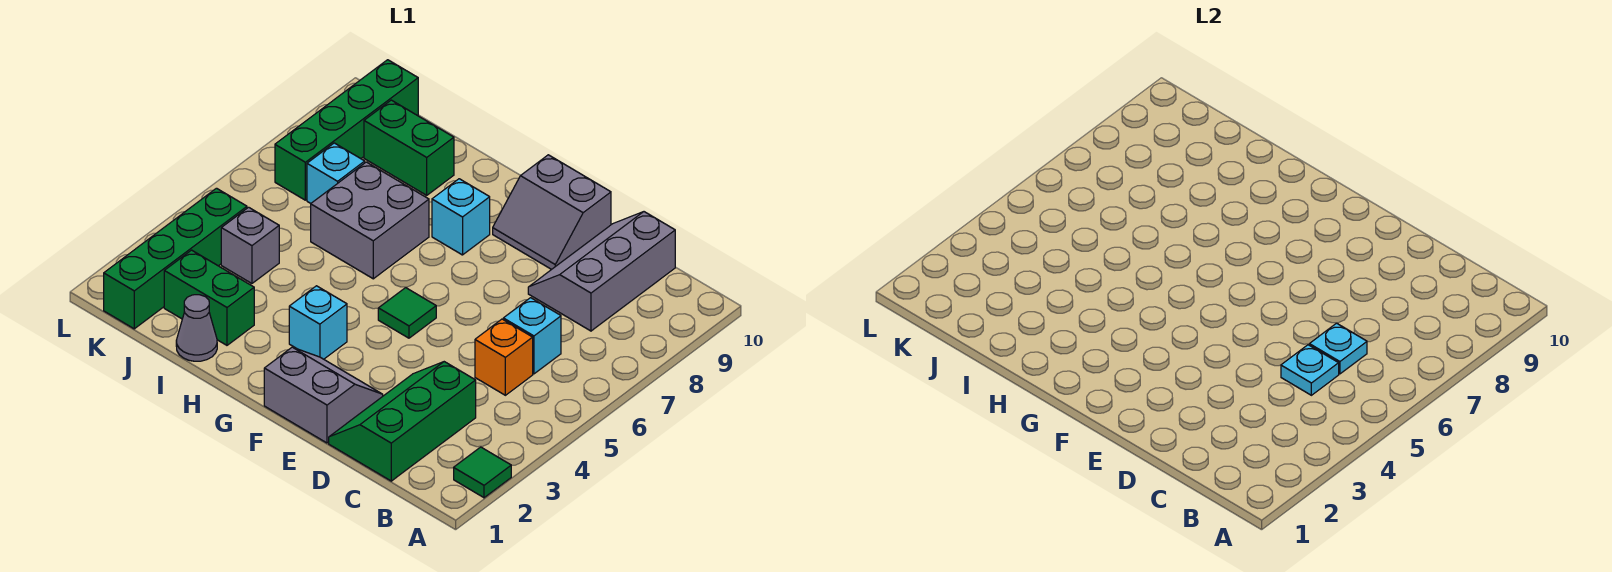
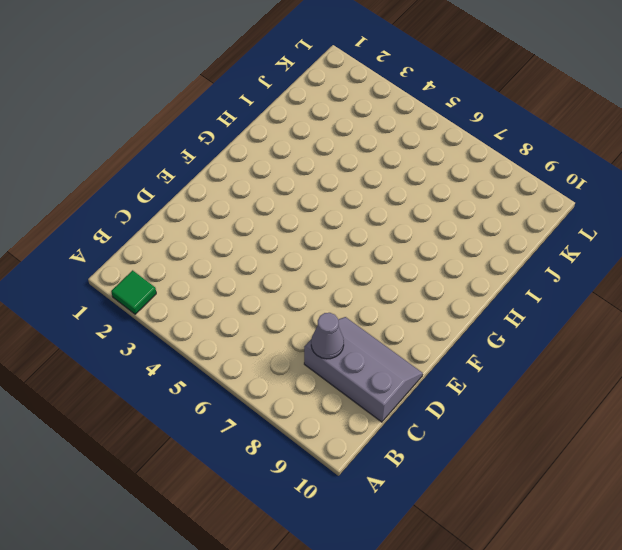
grey cone C8 level 2 -> grey cone I1 level 1
none -> green slope C1:D3 level 1 top C
none -> orange brick C5 level 1
none -> cyan brick C6 level 1

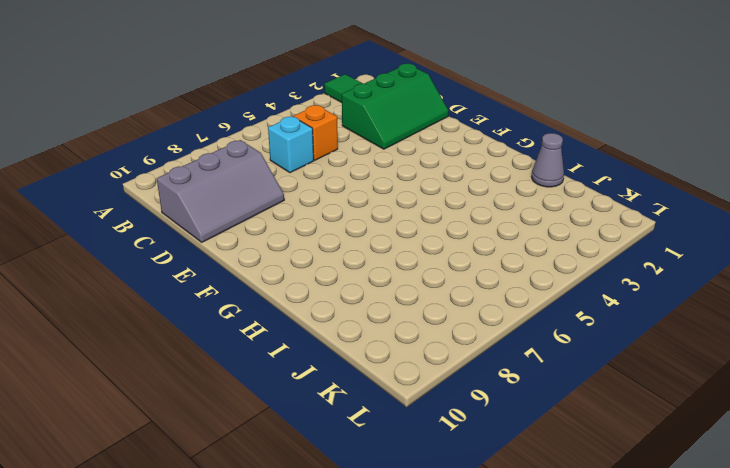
none -> grey slope E1:F2 level 1 top 1
none -> grey slope E9:F10 level 1 top 10
none -> green tile F5 level 1

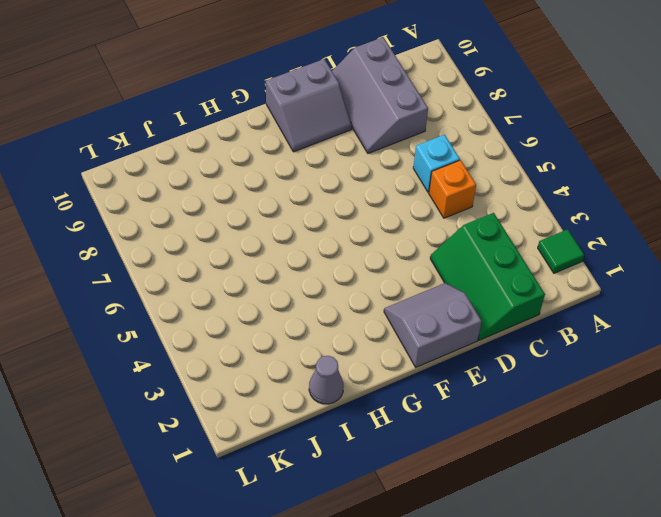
none -> green tile F5 level 1
none -> cyan brick G3 level 1
none -> cyan brick G8 level 1

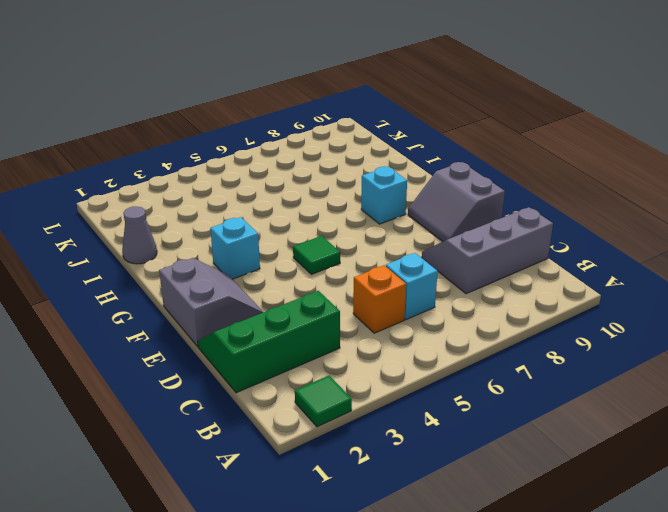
none -> grey brick H6:I7 level 1
none -> green brick I2:J2 level 1
none -> green brick I9:J9 level 1

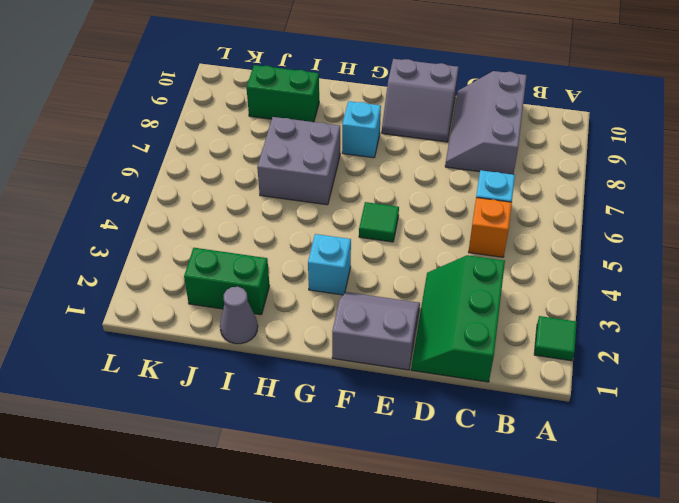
none -> grey brick J4 level 1
none -> cyan brick J7 level 1
none -> green brick K1:K4 level 1

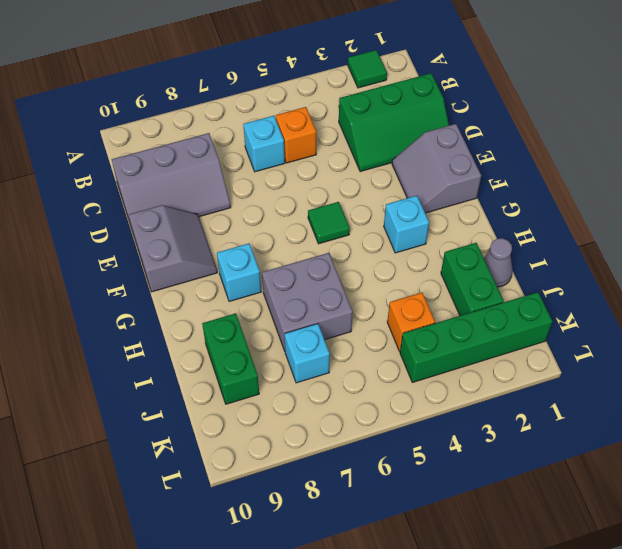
orange brick J4 level 1 -> grey brick J4 level 1
none -> green brick K7:K10 level 1
none -> cyan plate C5 level 2
none -> cyan plate C6 level 2

